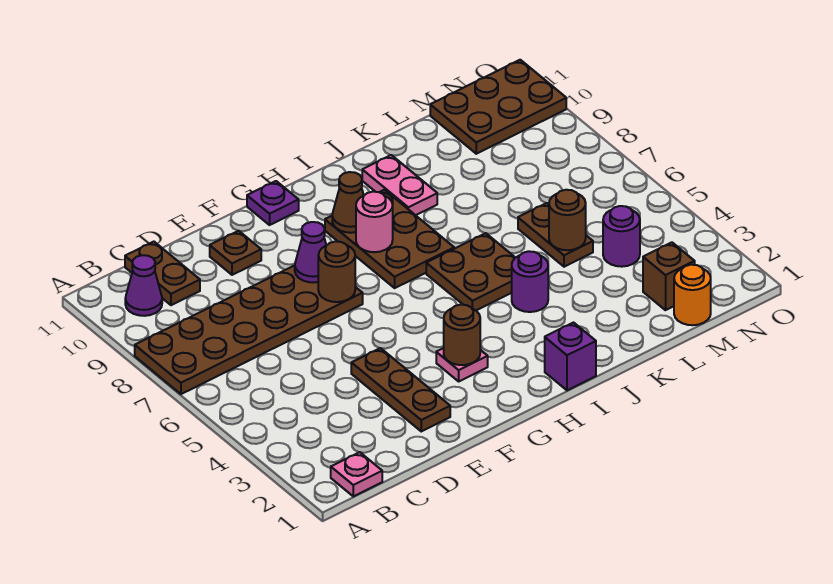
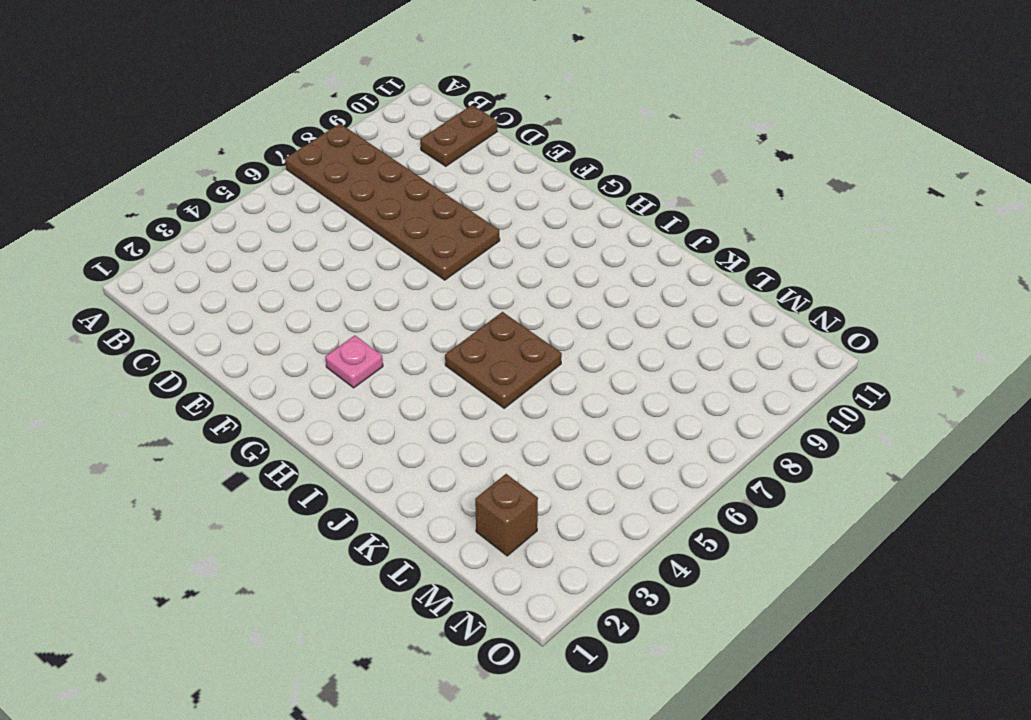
none -> pink plate B1 level 1
none -> purple cone B10 level 1
none -> brown plate E2:E4 level 1

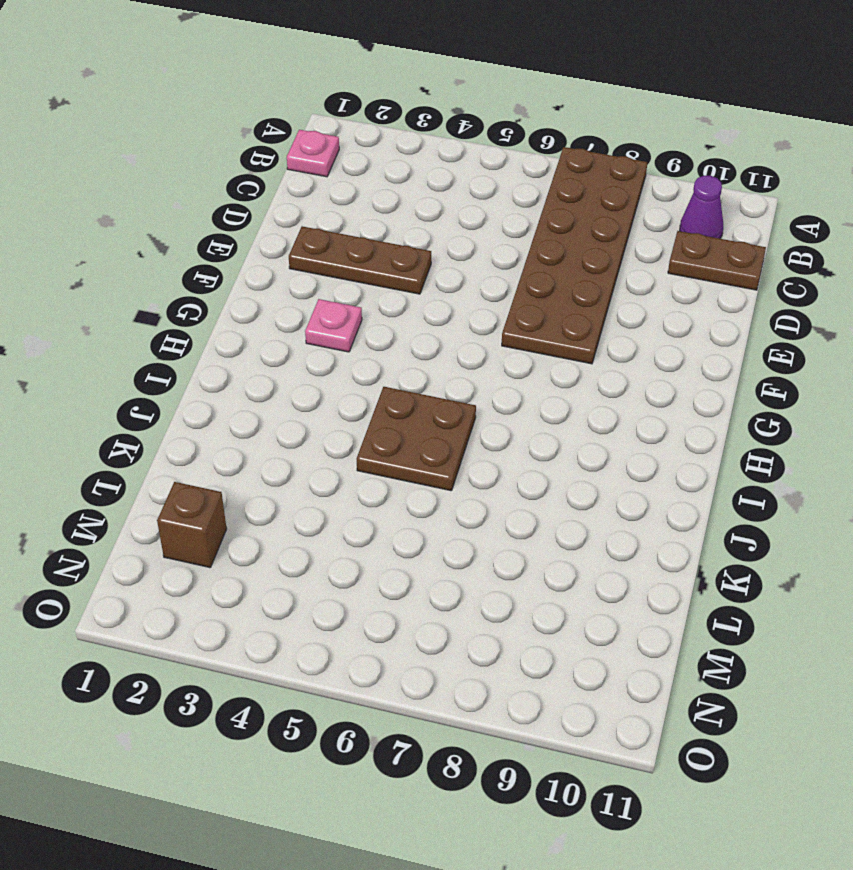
none -> brown plate E10 level 1
none -> purple plate G11 level 1
none -> brown plate H7:I9 level 1

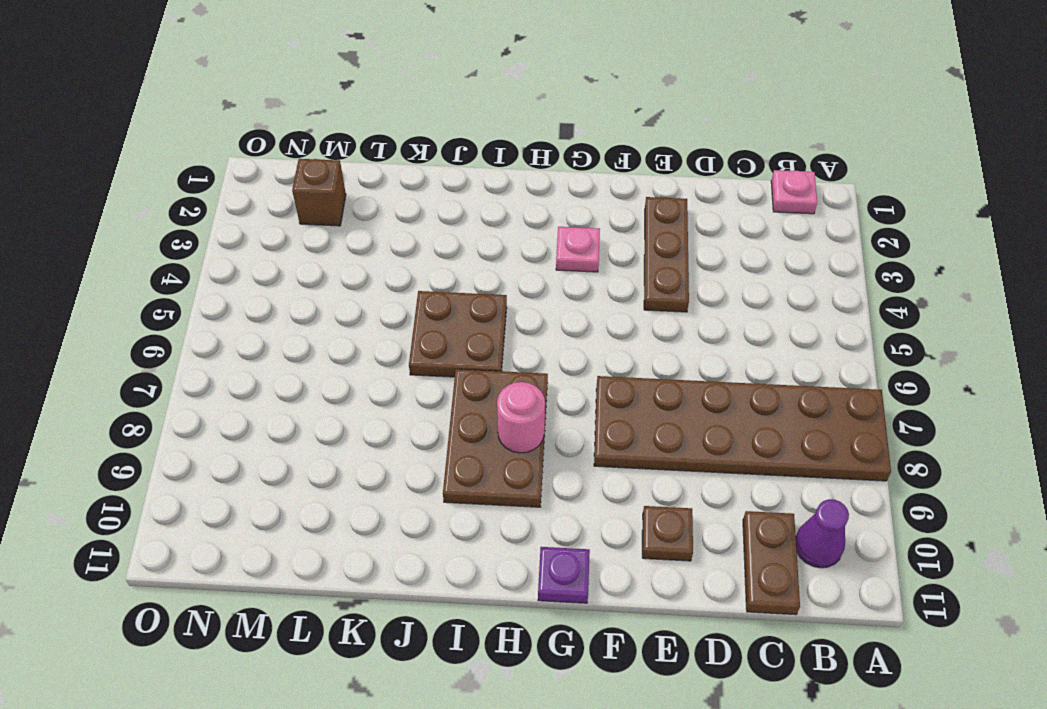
none -> purple brick I1 level 1
none -> purple round brick J4 level 1
none -> pink plate J9:J10 level 1

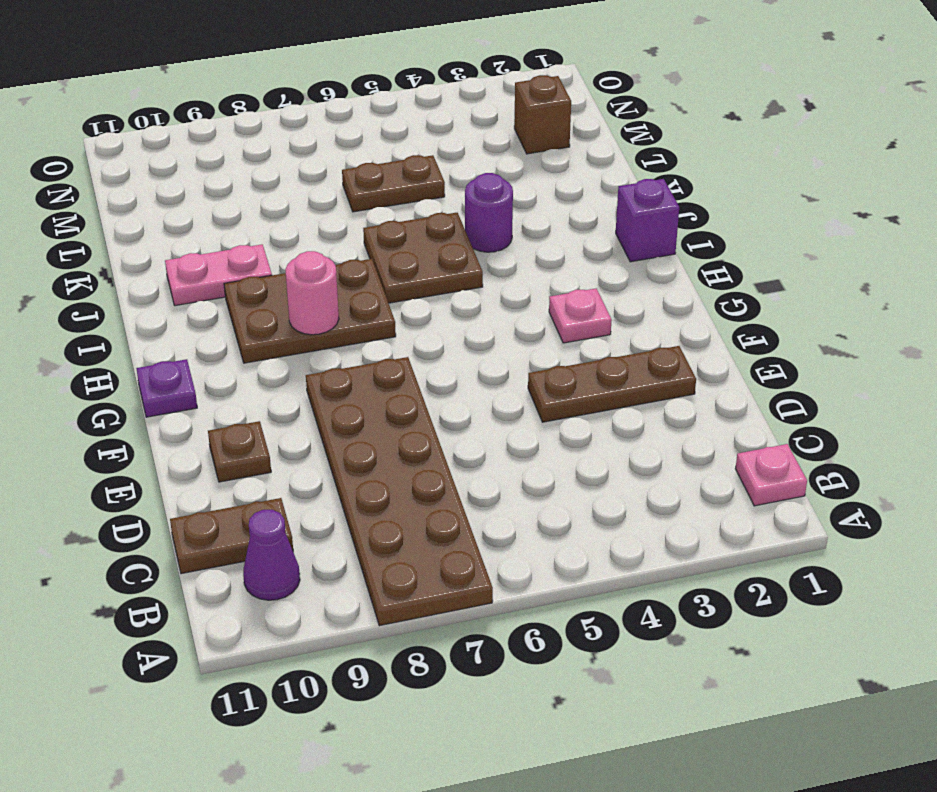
none -> orange round brick M1 level 1
none -> purple round brick M4 level 1
none -> brown plate M10:O11 level 1

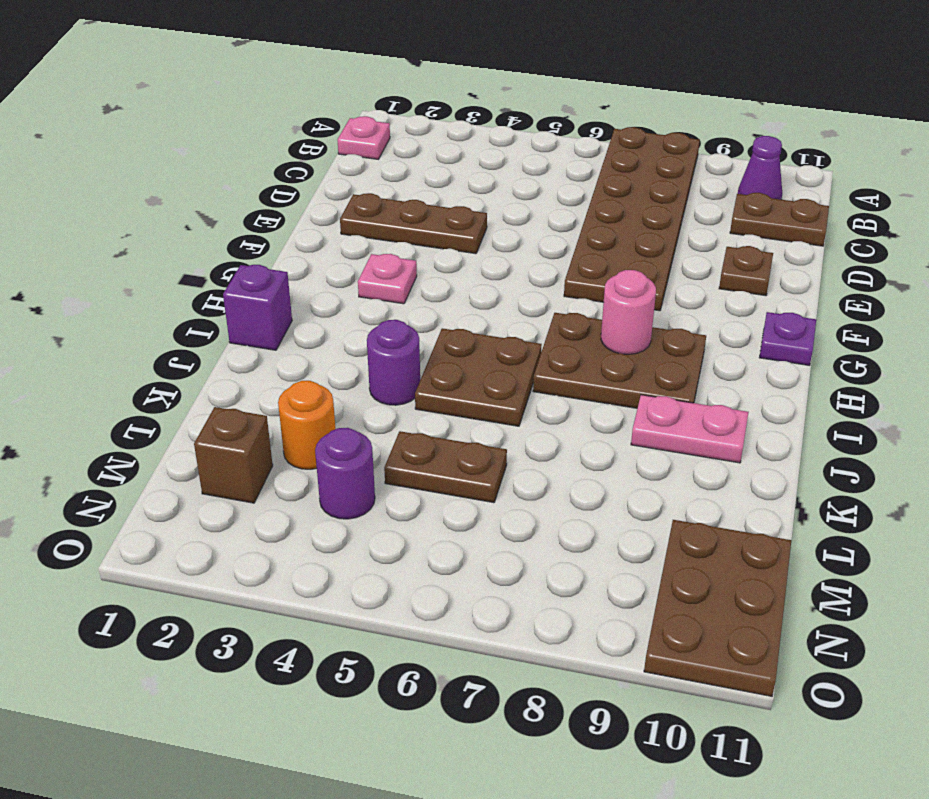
orange round brick L3 level 1 -> orange round brick M1 level 1
none -> brown round brick F7 level 2
none -> purple cone F8 level 2
none -> brown round brick G3 level 2

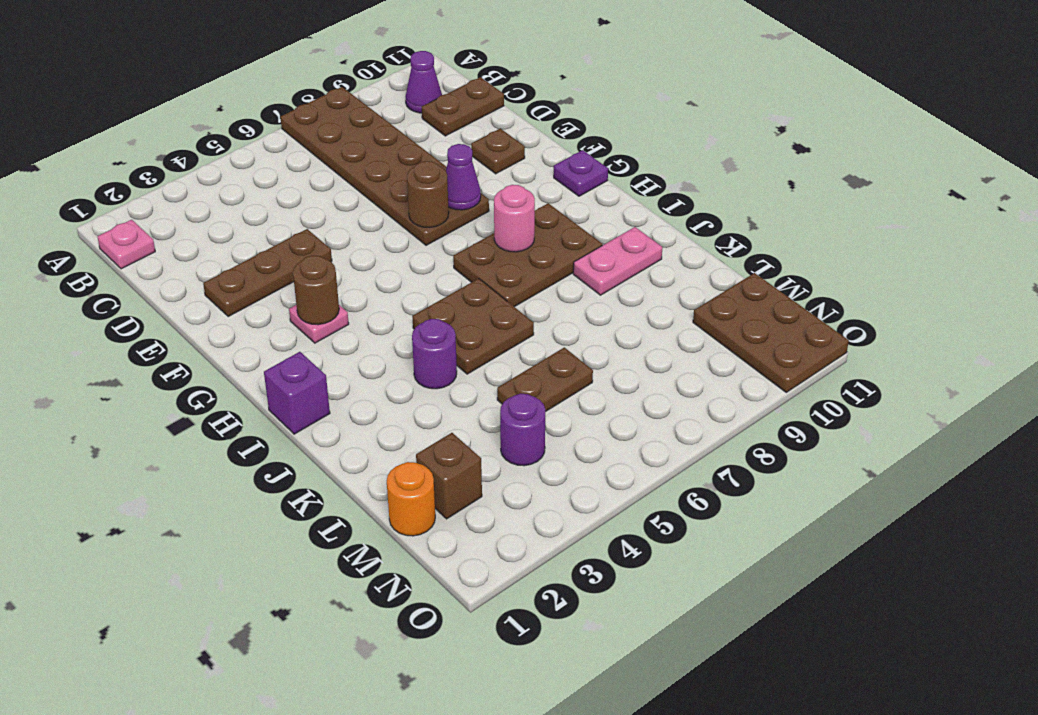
none -> brown cone H9 level 2
none -> brown round brick L5 level 2

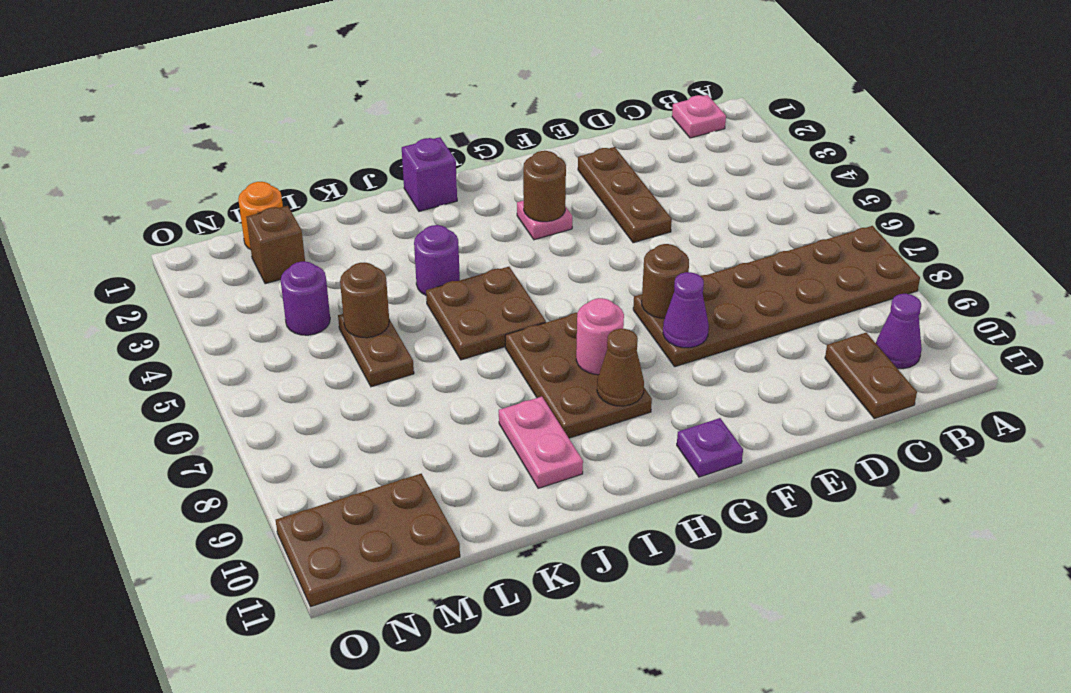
none -> brown plate E10 level 1

